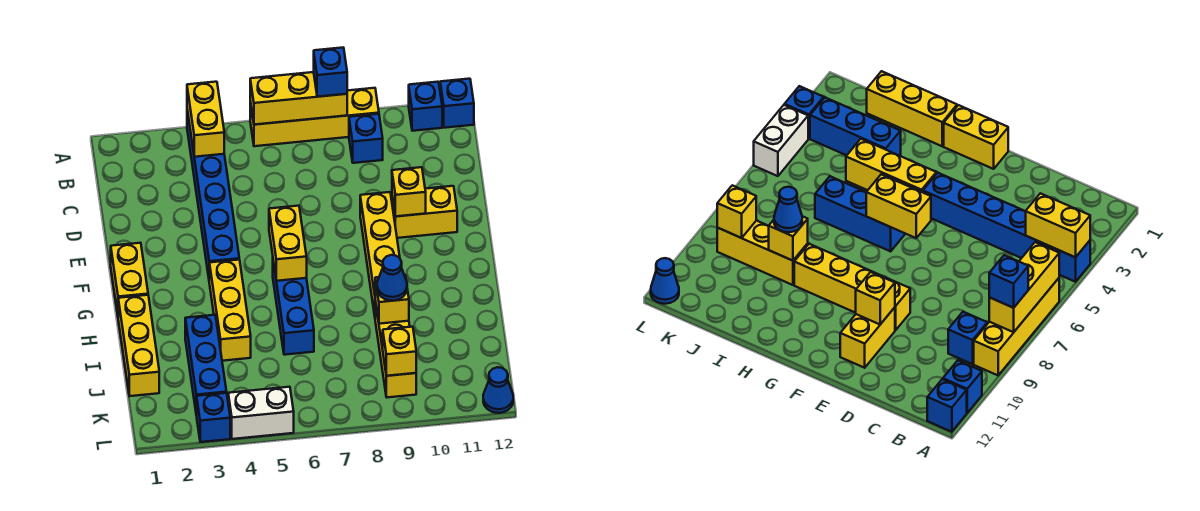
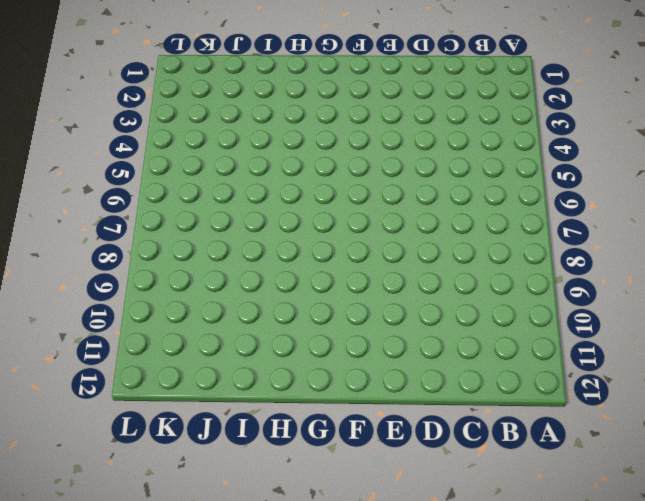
none -> blue brick A4:F4 level 1
none -> yellow brick A6:A9 level 1
none -> blue brick A11 level 1

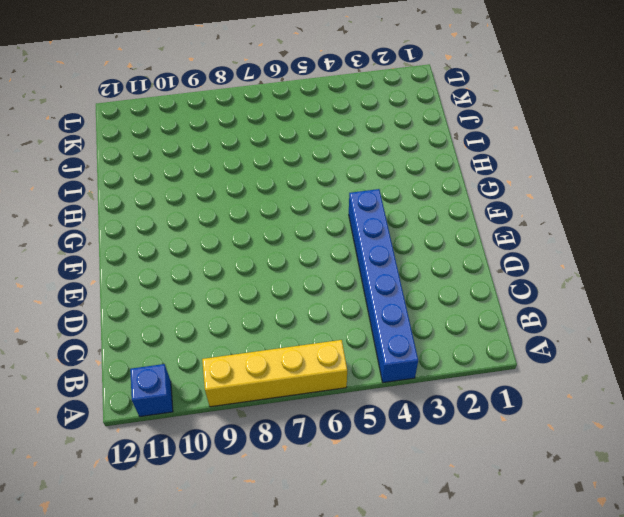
none -> blue brick A12 level 1
none -> blue brick B9 level 1
none -> yellow brick E9:H9 level 1

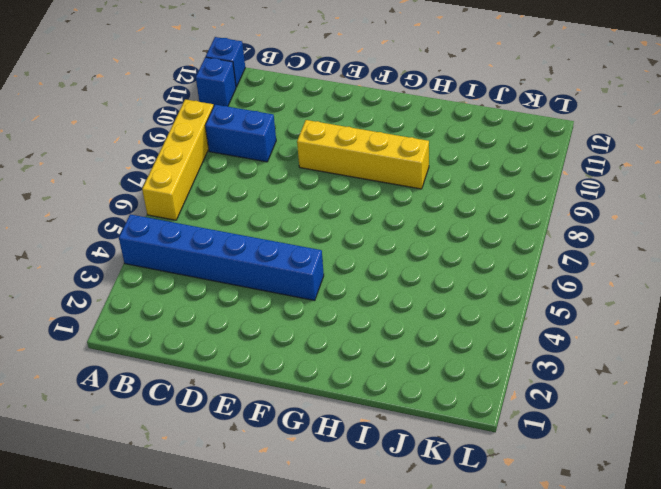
blue brick B9:C9 level 1 -> blue brick B9 level 1
none -> yellow brick E10:E11 level 1
none -> yellow brick F1:G1 level 1
none -> yellow brick G4:I4 level 1

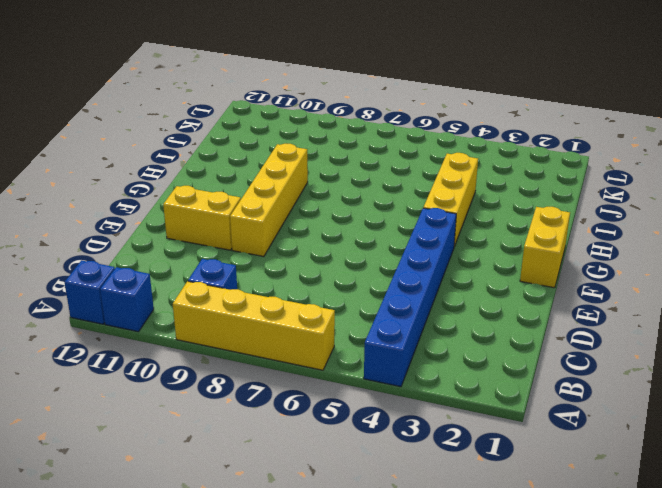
none -> blue brick G6:I6 level 1
none -> yellow brick H1:J1 level 1
none -> blue brick I3:K3 level 1

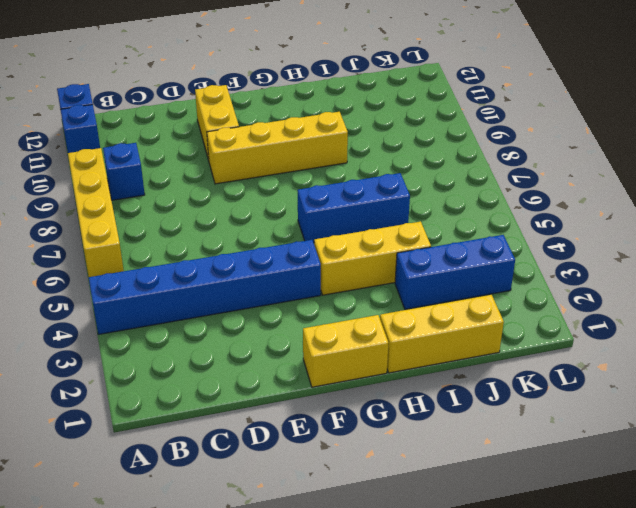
none -> yellow brick I9:K9 level 1
none -> blue brick L3 level 1
none -> white brick L4:L5 level 1

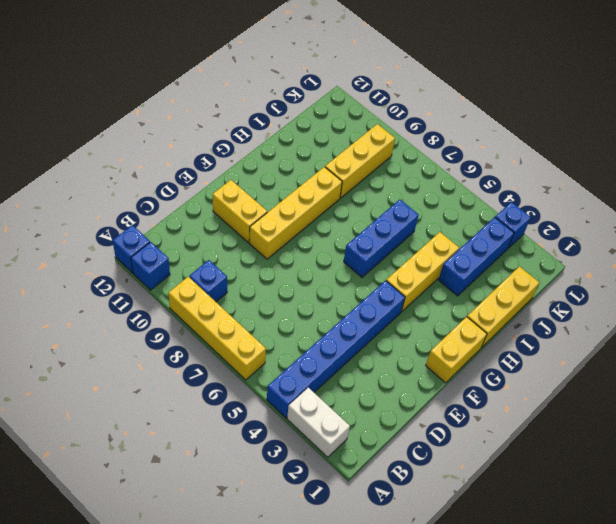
white brick A2:A3 level 1 -> white brick L4:L5 level 1
none -> blue cone L12 level 1
none -> yellow brick A4:B4 level 2
none -> yellow brick A6:A8 level 2

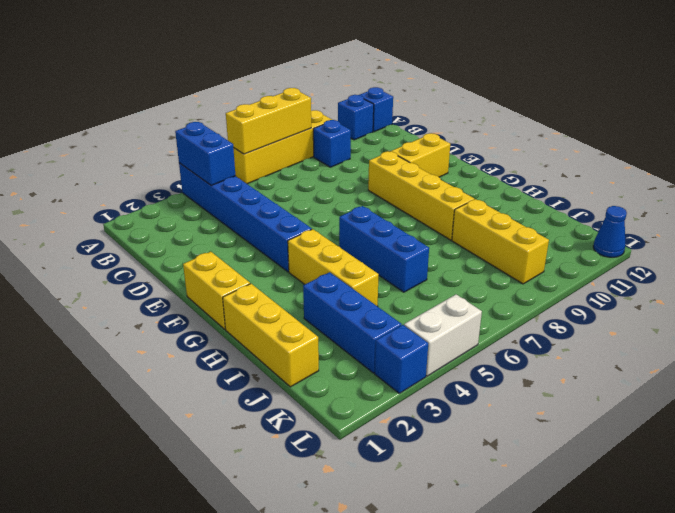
blue brick A4:B4 level 2 -> yellow brick A4:B4 level 2
none -> yellow brick E10 level 2
none -> yellow brick F6:G6 level 2
none -> yellow brick I9 level 2

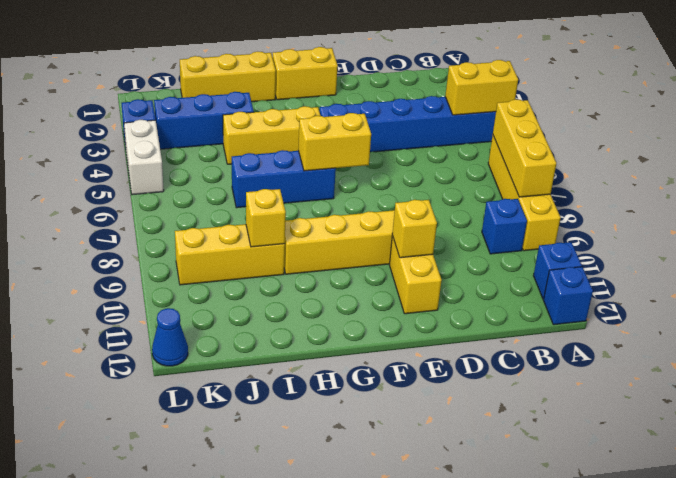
none -> yellow brick K9 level 2
none -> blue brick A8 level 3
none -> blue cone I9 level 3

